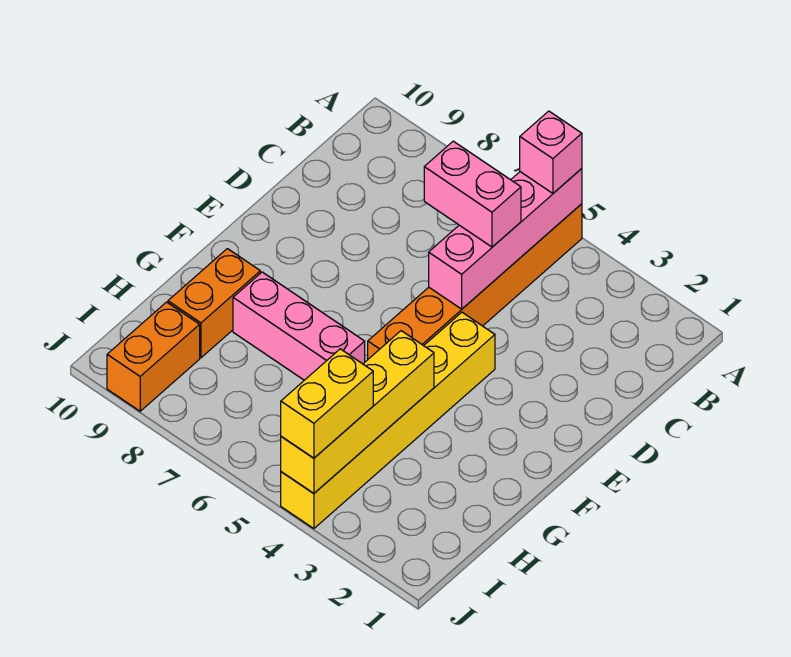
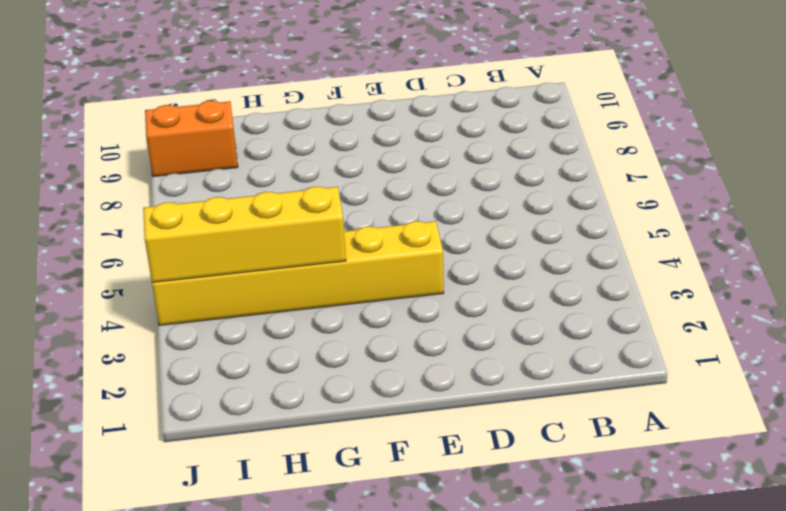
none -> orange brick A5:F5 level 1
none -> pink brick G6:G8 level 1

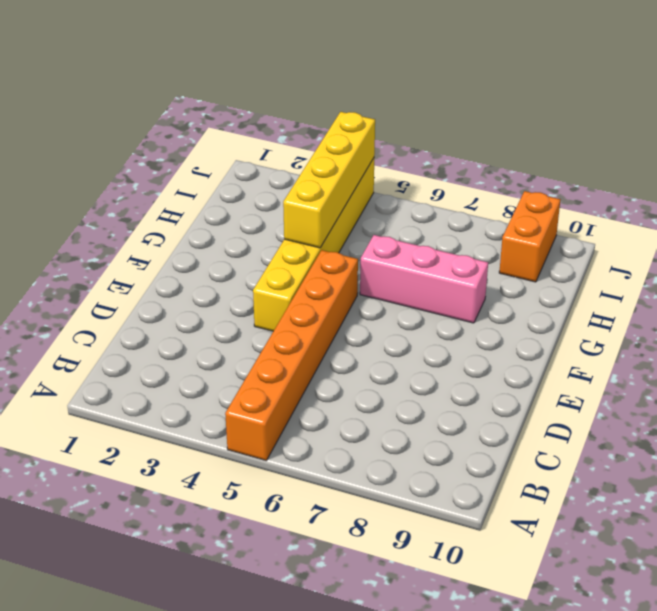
none -> orange brick G9:H9 level 1
none -> pink brick A5:D5 level 2

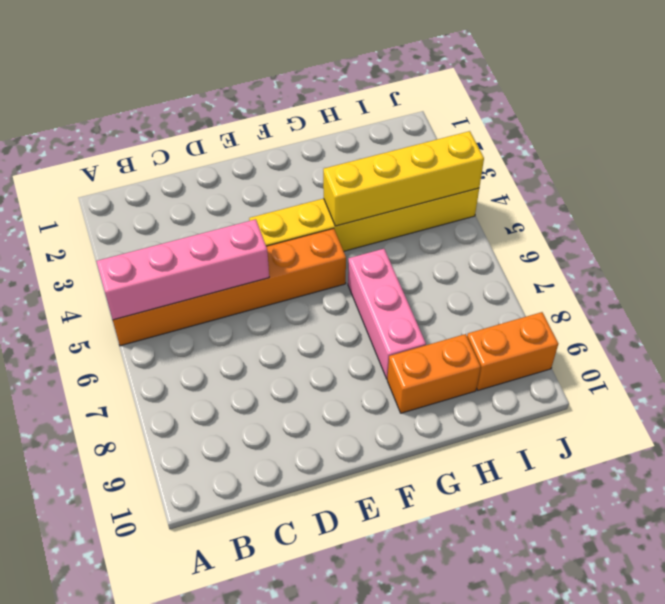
none -> pink brick A5 level 3
none -> pink brick C5:C6 level 3

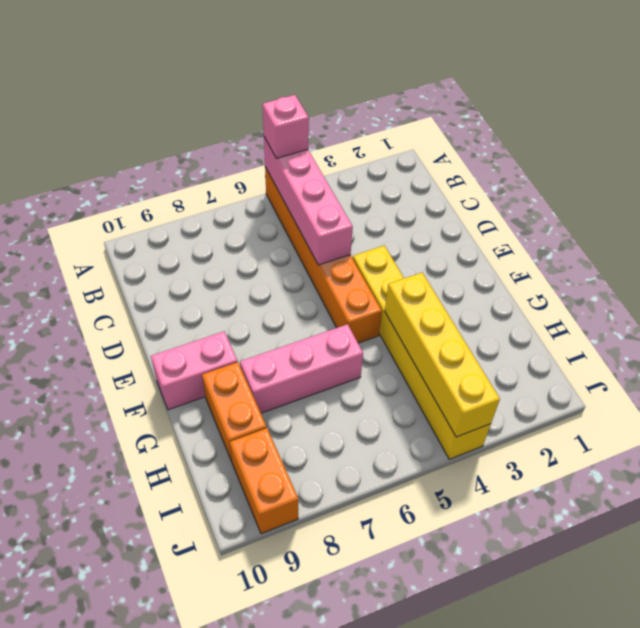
pink brick F9:F10 level 1 -> pink brick C5:C6 level 3
none -> yellow brick I4:J4 level 3

